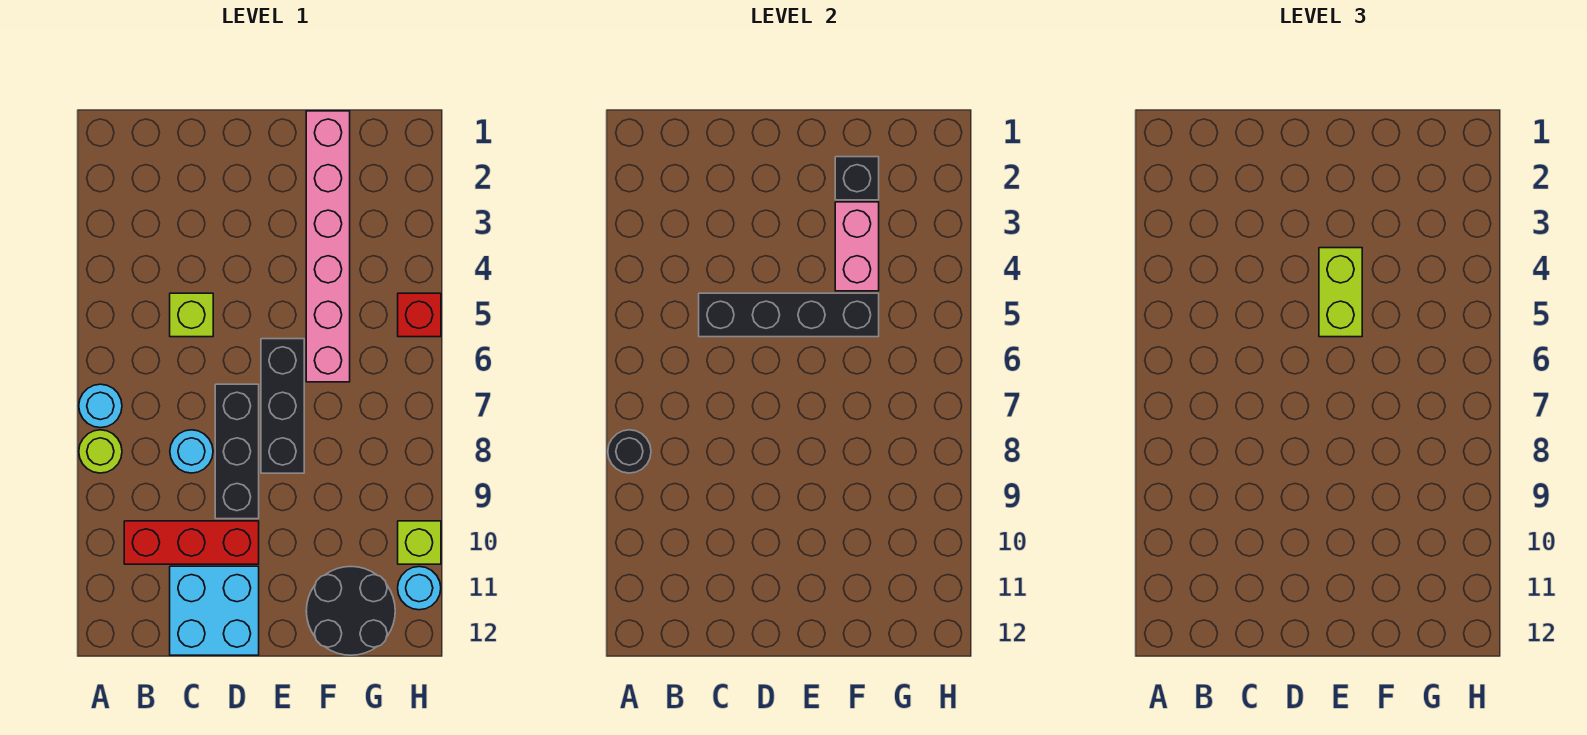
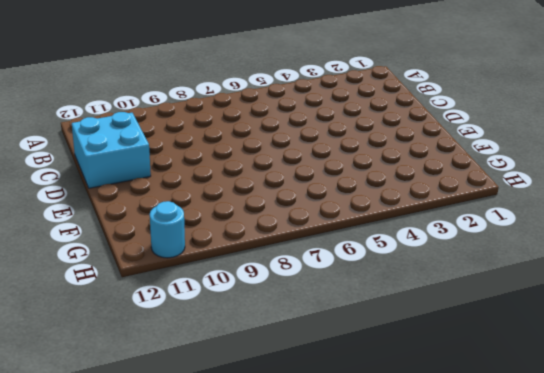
none -> cyan round brick A7 level 1
none -> lime round brick A8 level 1
none -> red brick B10:D10 level 1

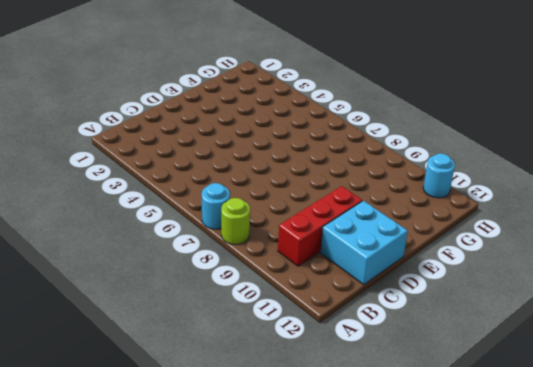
none -> lime brick C5 level 1
none -> cyan round brick C8 level 1
none -> black brick D7:D9 level 1

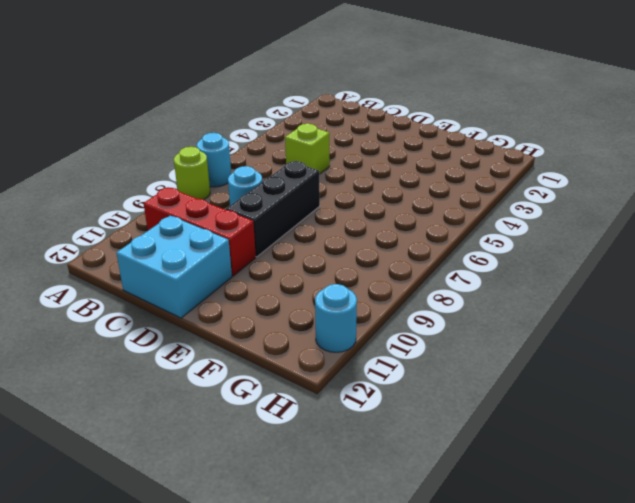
none -> black brick E6:E8 level 1
none -> pink brick F1:F6 level 1
none -> black round brick F11:G12 level 1

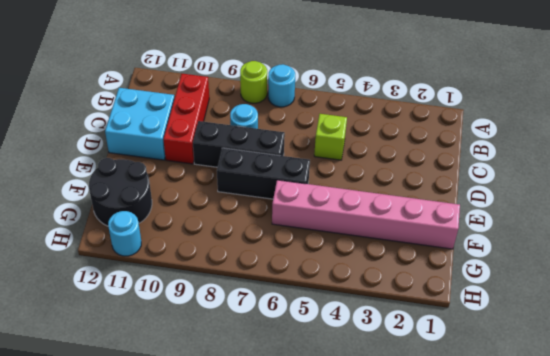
none -> red brick H5 level 1
none -> lime brick H10 level 1
none -> black round brick A8 level 2

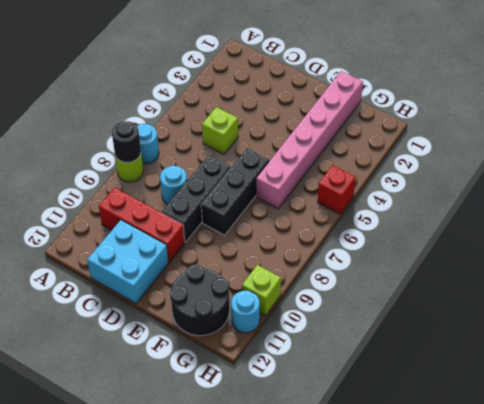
none -> black brick C5:F5 level 2
none -> black brick F2 level 2
none -> pink brick F3:F4 level 2

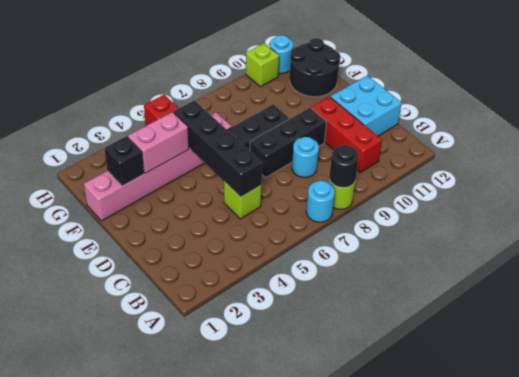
none -> lime brick E4:E5 level 3

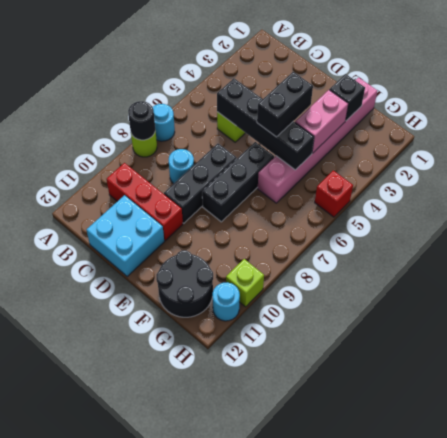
black brick E4:E5 level 3 -> lime brick E4:E5 level 3

